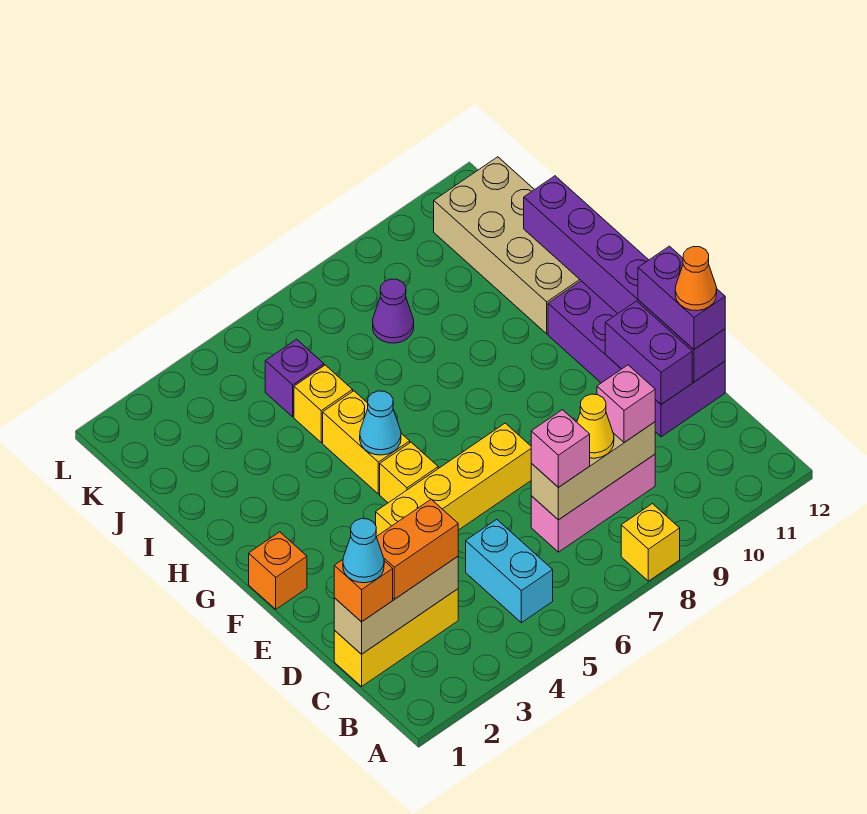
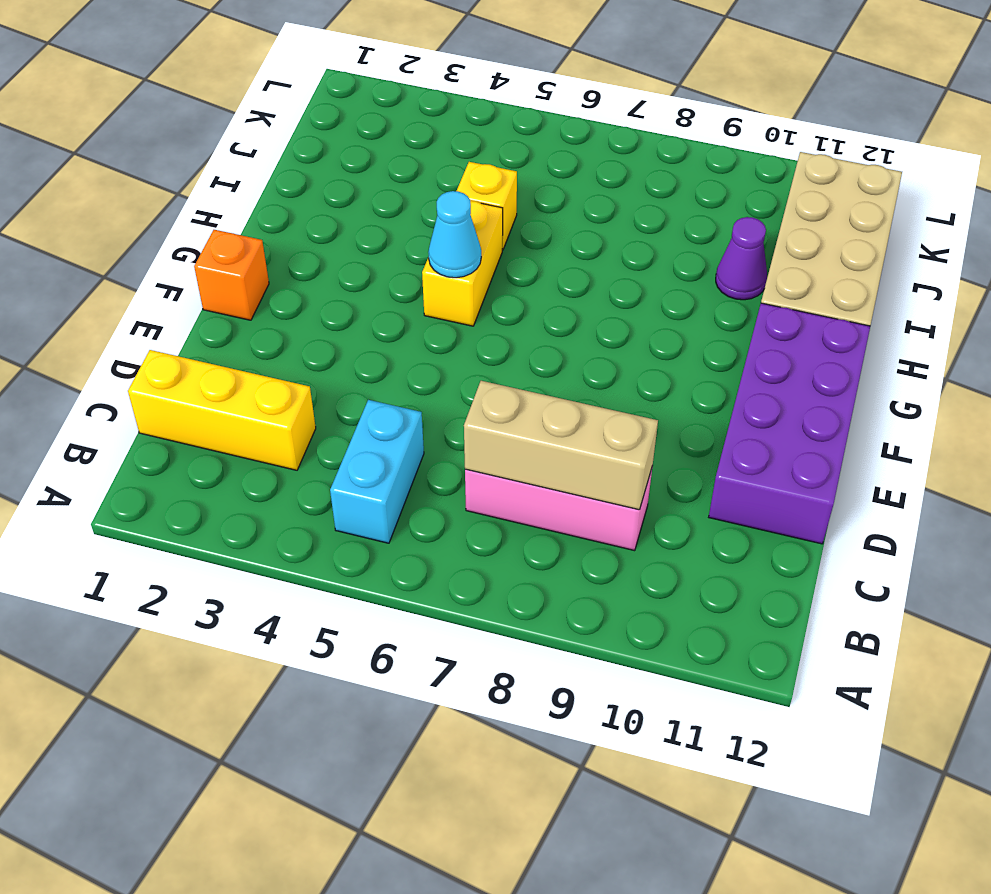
purple cone I10 level 1 -> purple cone J8 level 1
none -> yellow brick A8 level 1
none -> yellow brick E4:E7 level 1
none -> yellow brick F5 level 1

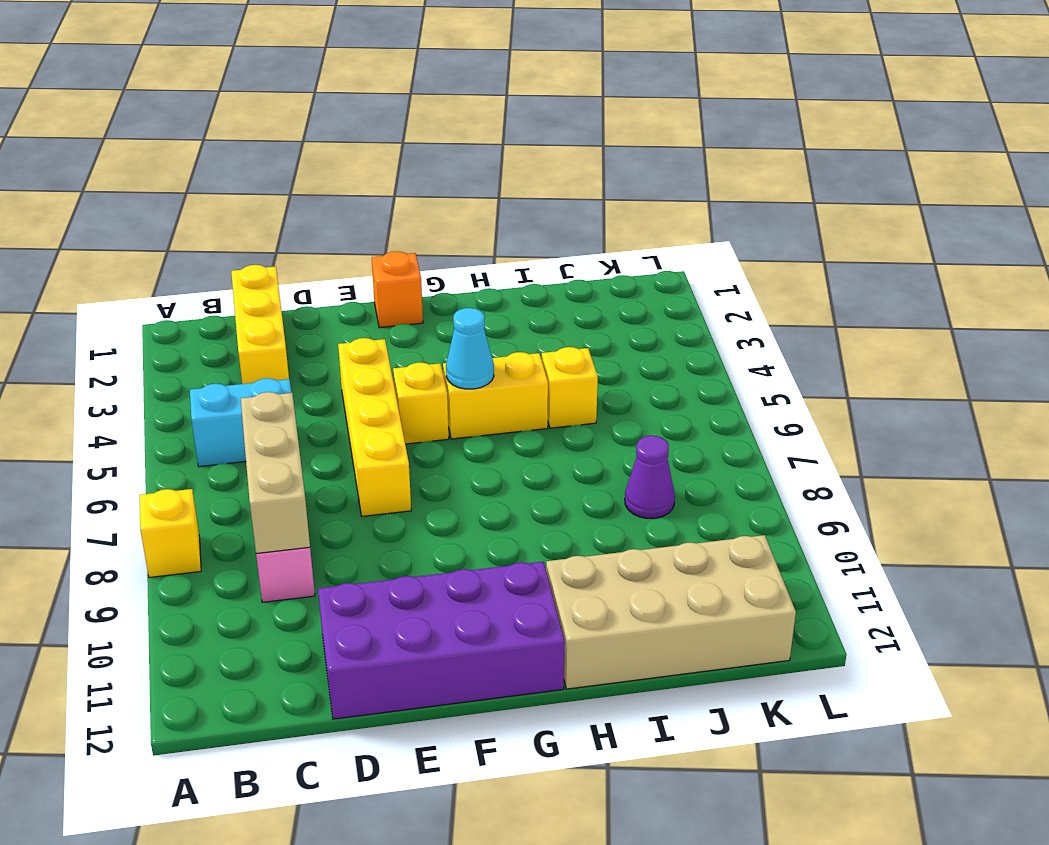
none -> purple brick J5 level 1
none -> tan brick C1:C3 level 2
none -> purple brick D11:E11 level 2

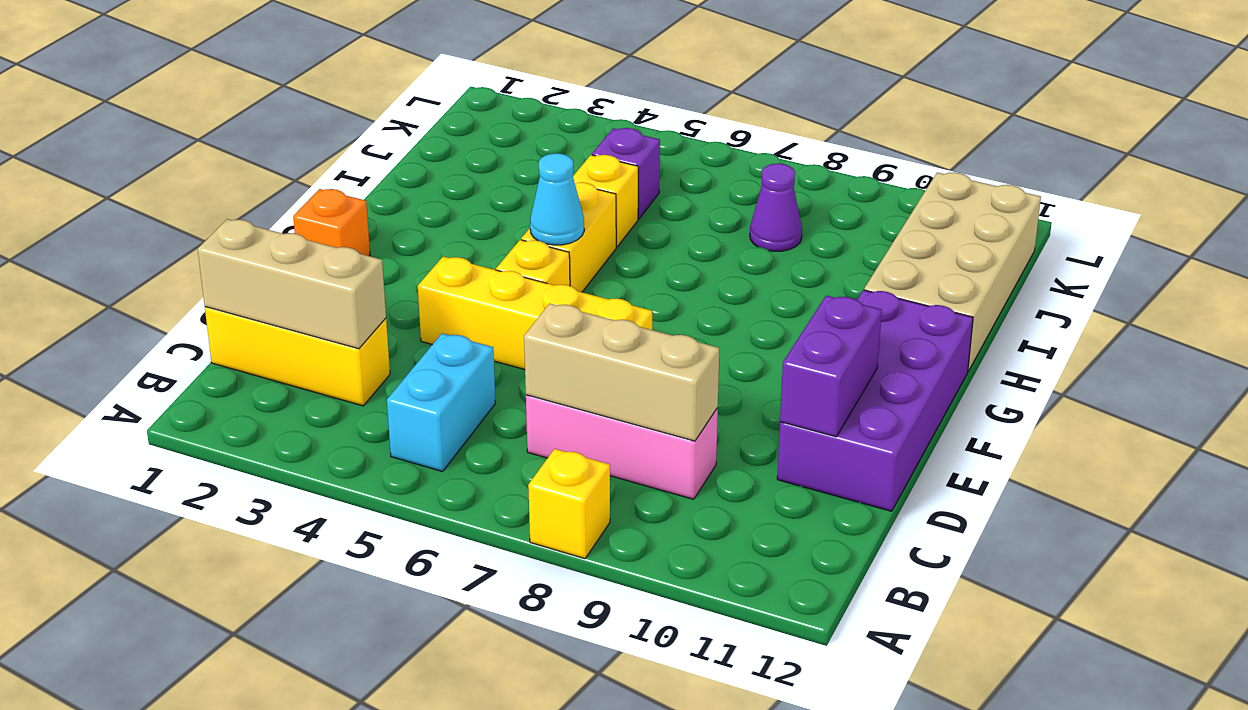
none -> purple brick D12:I12 level 2
none -> orange brick C1 level 3
none -> orange brick C2:C3 level 3

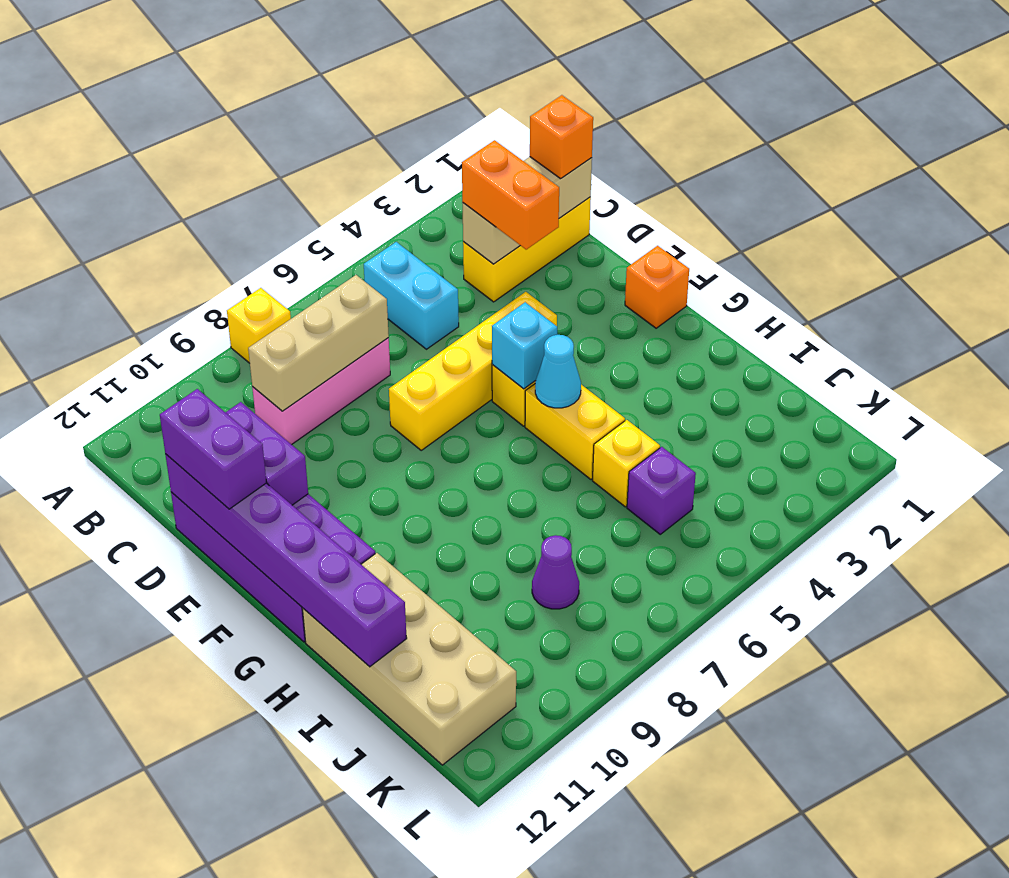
orange brick C3:D3 level 3 -> orange brick C2:C3 level 3
cyan brick F5 level 2 -> none
none -> pink brick C7 level 3
none -> yellow cone C8 level 3
none -> pink brick C9 level 3

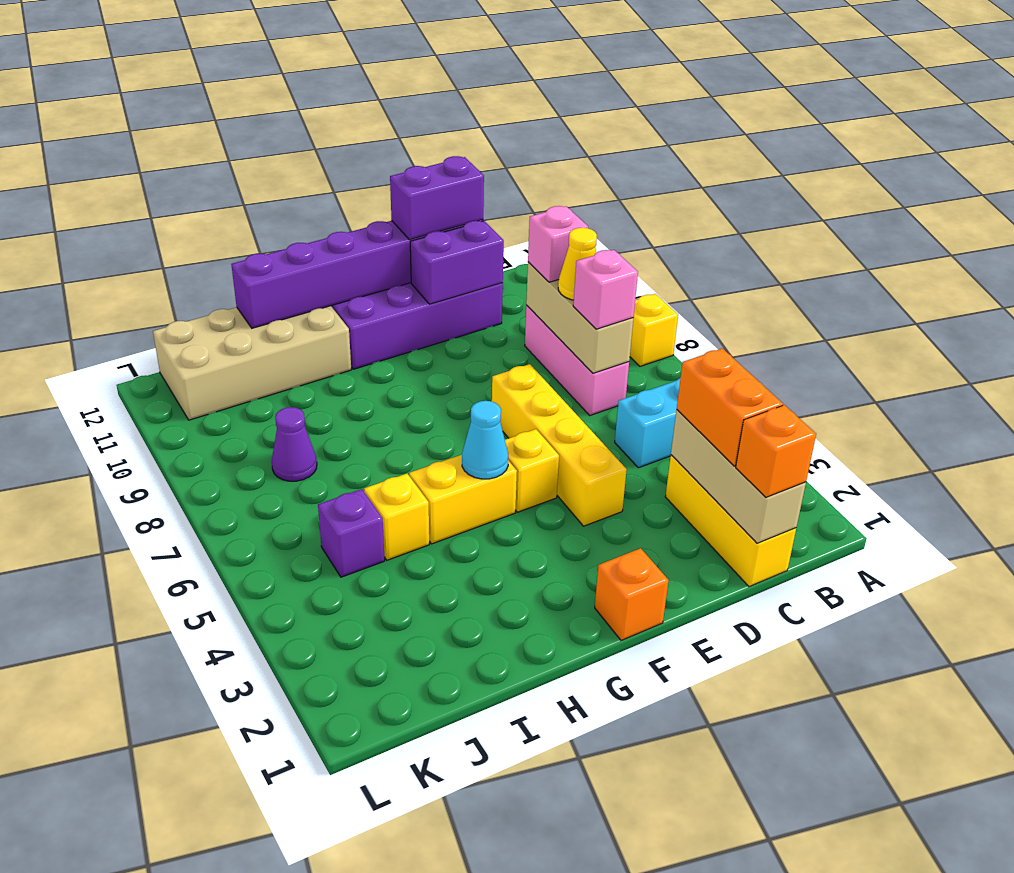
none -> cyan cone C1 level 4
none -> orange cone D12 level 4

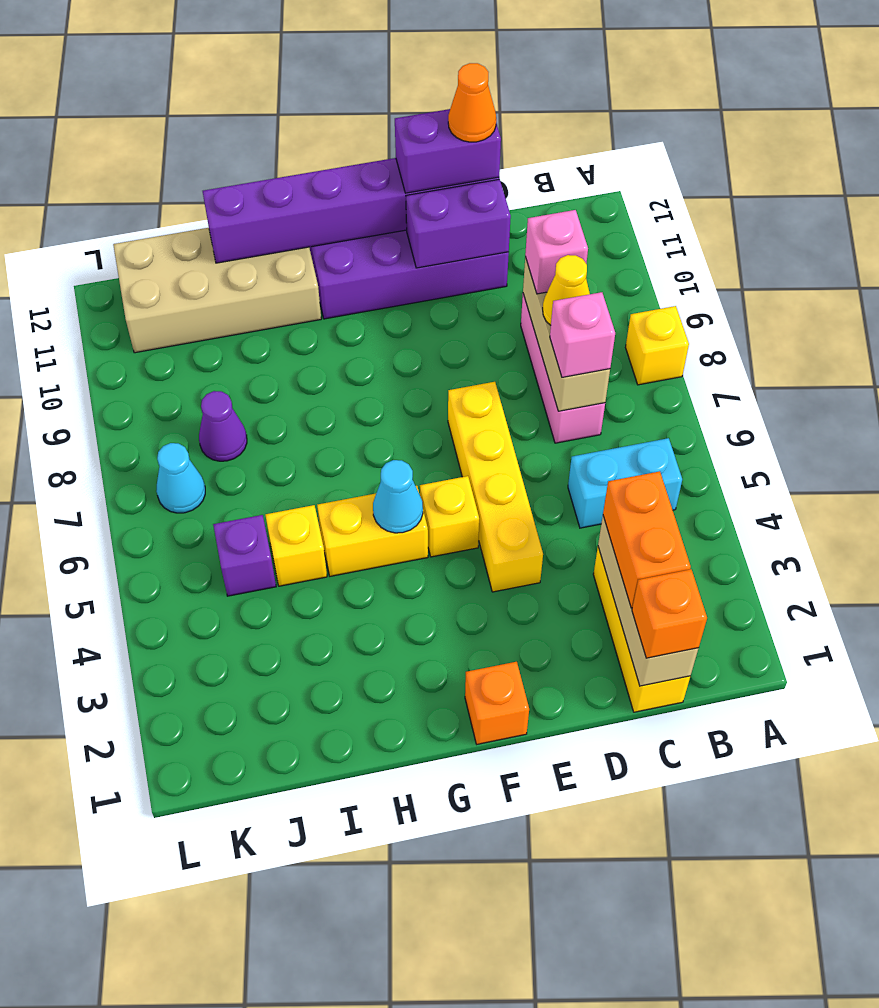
cyan cone K7 level 1 -> cyan cone C1 level 4

